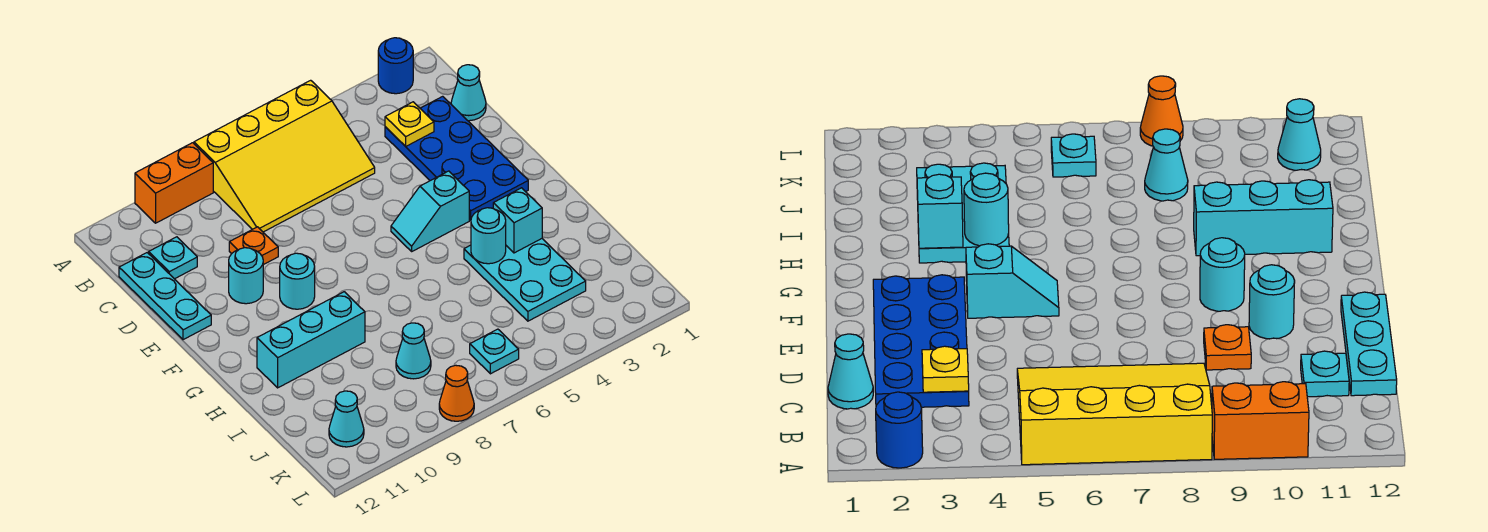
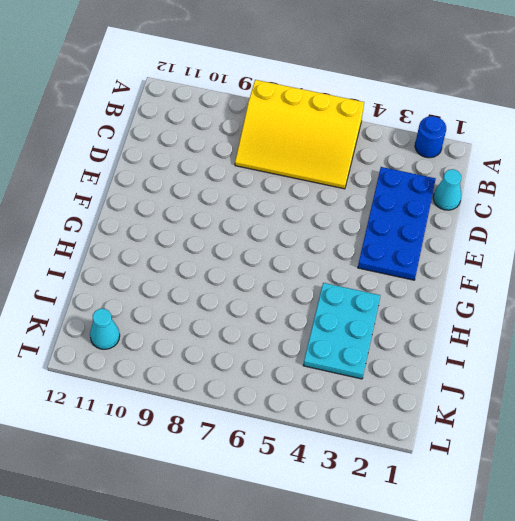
none -> orange brick A9:A10 level 1
none -> cyan plate C11 level 1
none -> cyan plate C12:E12 level 1

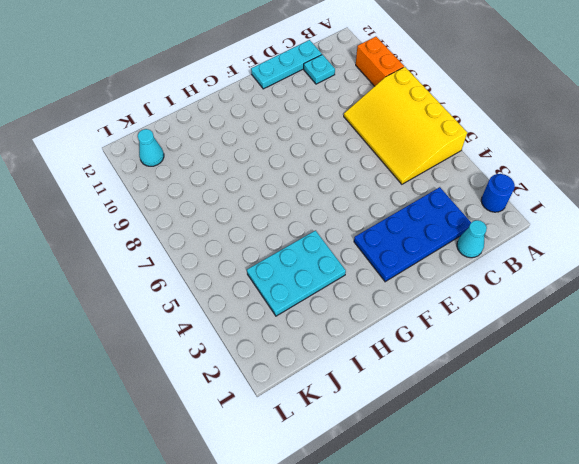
none -> orange plate D9 level 1
none -> cyan round brick E10 level 1
none -> cyan slope F4:F5 level 1 top 4

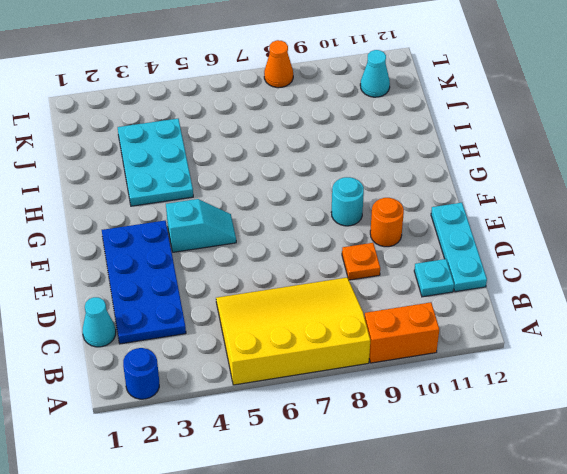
orange round brick E10 level 1 -> cyan round brick E10 level 1
none -> cyan brick H9:H11 level 1
none -> cyan cone J8 level 1
none -> cyan plate K6 level 1

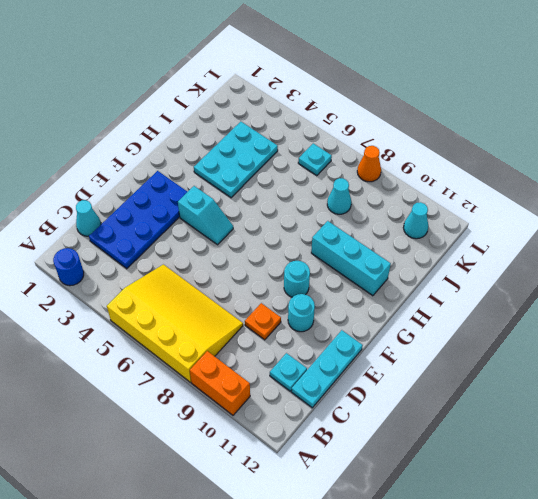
none -> yellow plate C3 level 2
none -> cyan brick H3 level 2
none -> cyan round brick H4 level 2

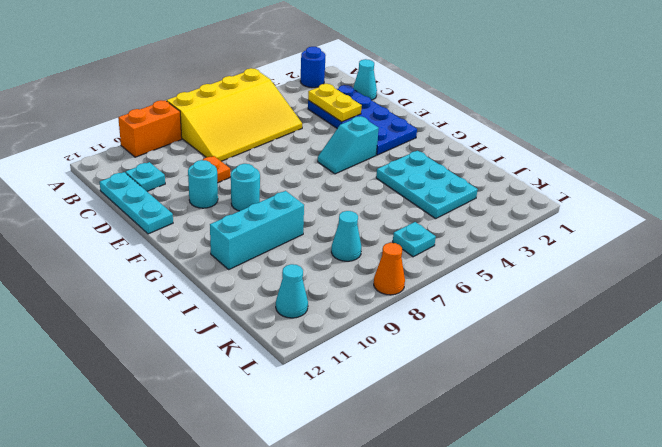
yellow plate C3:D3 level 2 -> yellow plate C3 level 2
none -> cyan brick H3 level 2
none -> cyan round brick H4 level 2

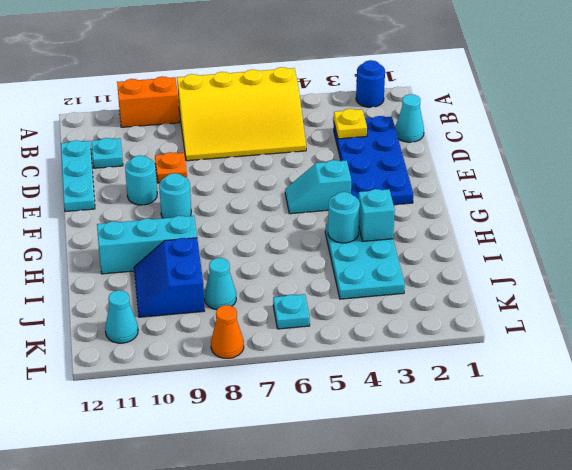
blue slope I9:J10 level 1 top 9 -> none

